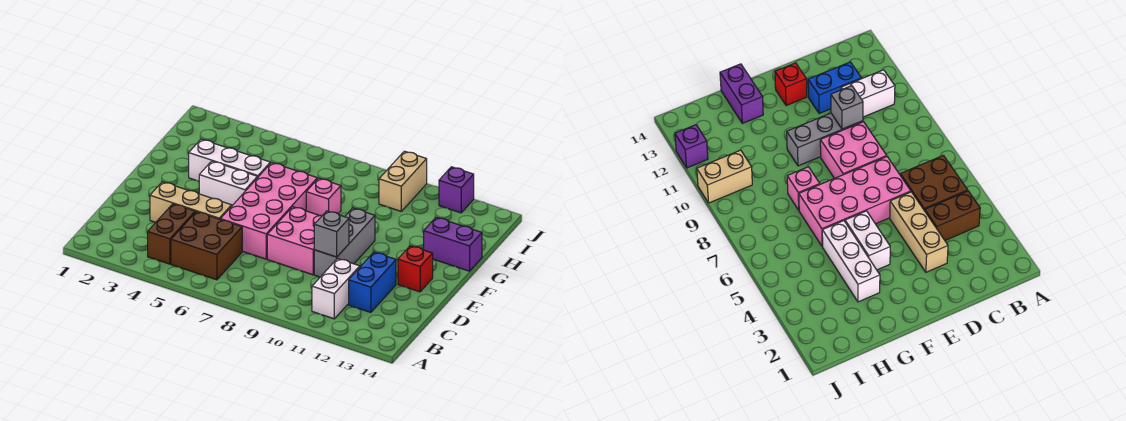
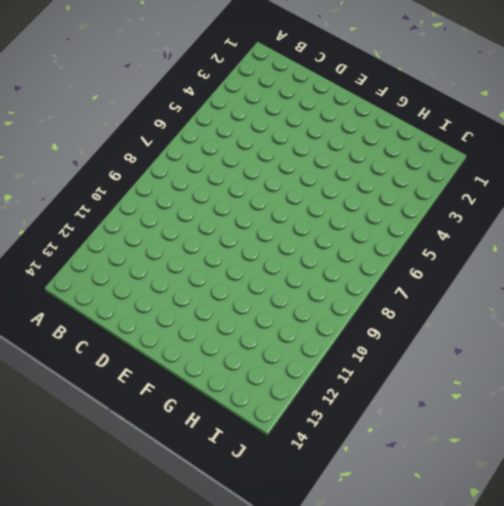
none -> brown brick B4:C4 level 1
none -> brown brick B5:C6 level 1
none -> white brick B11:C11 level 1

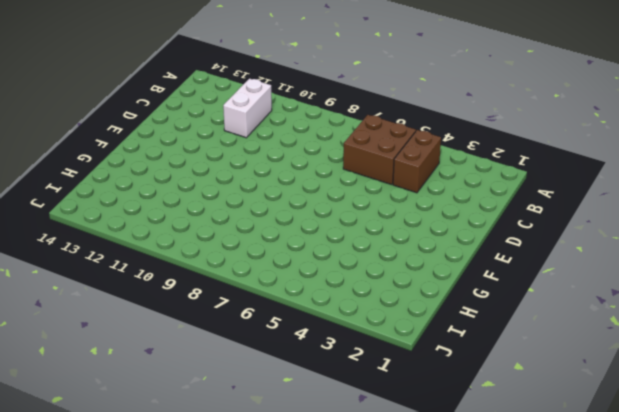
none -> blue brick C12:D12 level 1
none -> tan brick D3:D5 level 1
none -> pink brick D6:G7 level 1

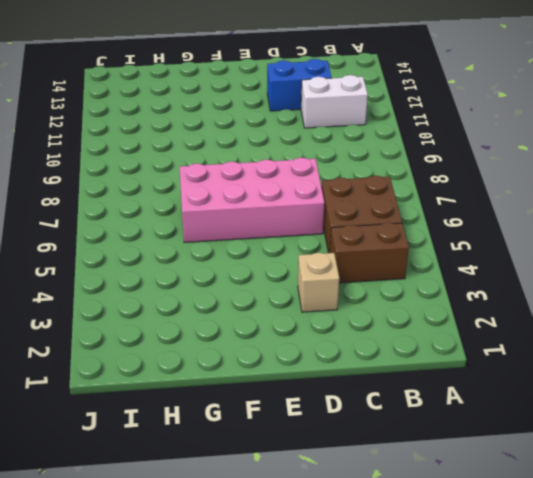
tan brick D3 level 1 -> tan brick D3:D5 level 1
none -> pink brick D8:E9 level 1
none -> grey brick D10:F10 level 1
none -> red brick E13 level 1

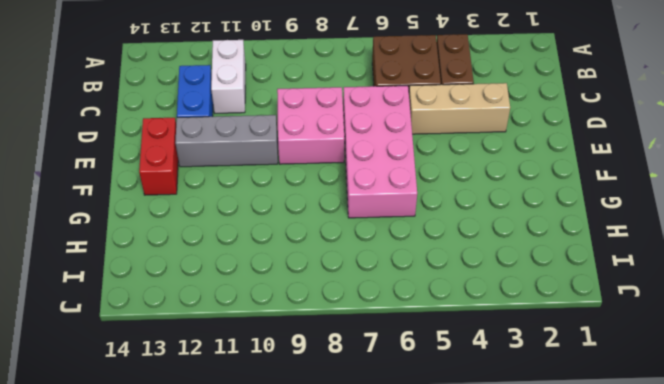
grey brick E10:E12 level 1 -> grey brick D10:F10 level 1
red brick E13:F13 level 1 -> red brick E13 level 1
none -> white brick F4:F5 level 1
none -> white brick G3:G5 level 1
none -> pink brick G8 level 1

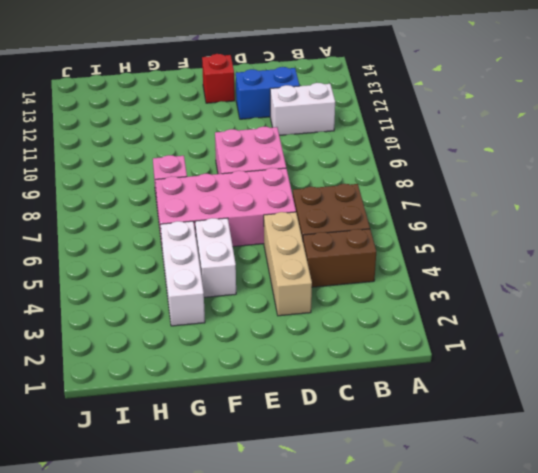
none -> grey brick D10:F10 level 1
none -> purple brick G13:G14 level 1
none -> tan brick I10:J10 level 1

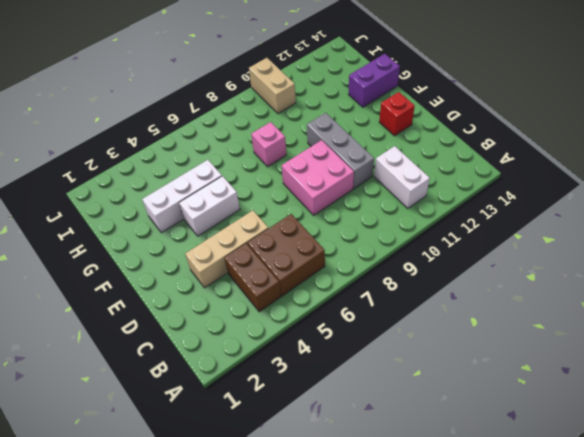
none -> blue brick C12:D12 level 1
none -> pink brick D6:G7 level 1
none -> purple brick J12 level 1

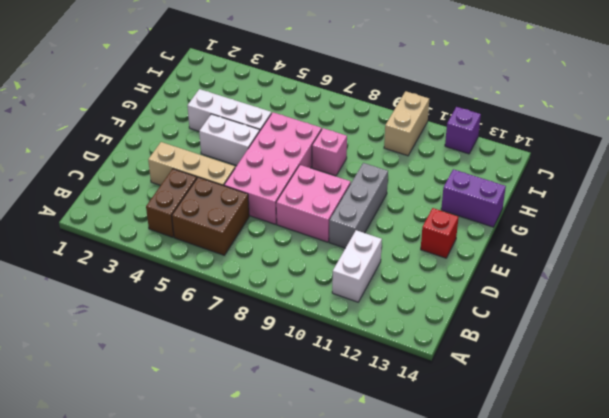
none -> blue brick C12:D12 level 1
none -> grey brick D10 level 2

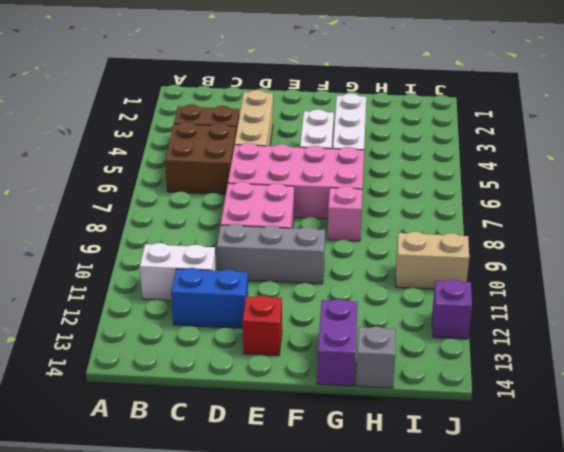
grey brick H14 level 1 -> grey brick D10 level 2

